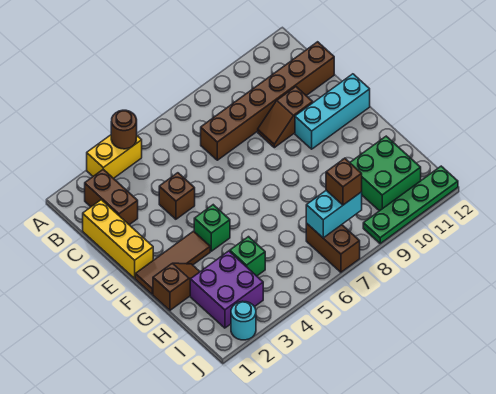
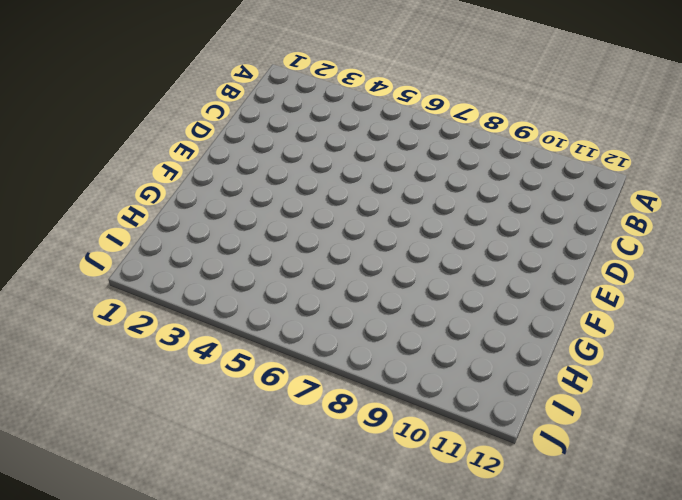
none -> yellow brick A3:A4 level 1
none -> brown brick B2:C2 level 1
none -> yellow brick C1:E1 level 1

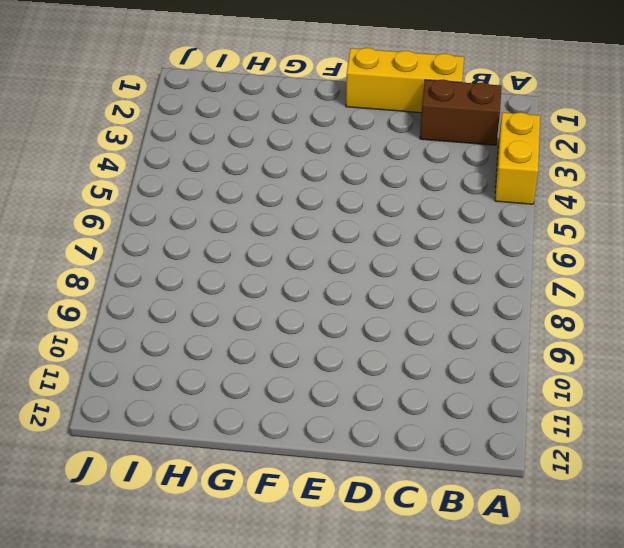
none -> brown brick C7:C12 level 1
none -> brown brick D4 level 1
none -> brown slope D9:D10 level 1 top 10

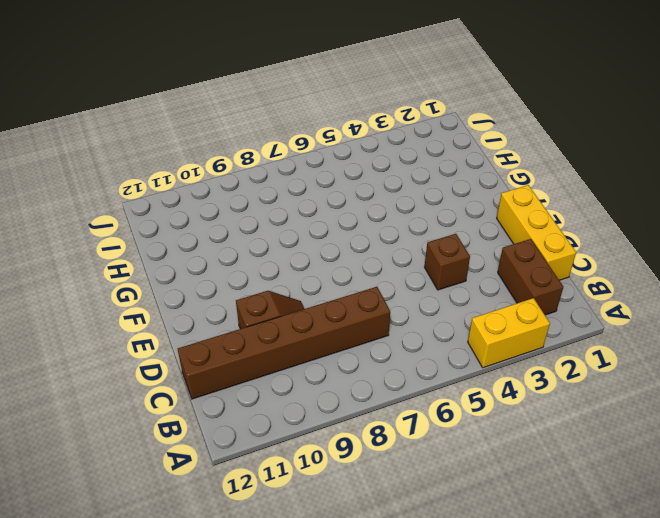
none -> cyan brick E10:E12 level 1
none -> brown tile F1:F3 level 1
none -> green brick F4 level 1

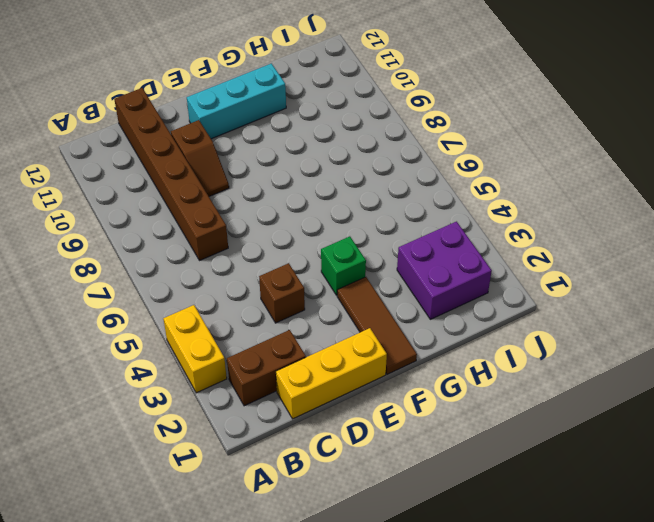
cyan brick E11:G11 level 1 -> cyan brick E10:E12 level 1
none -> brown slope G1:G2 level 1 top 1
none -> green brick H4 level 1
none -> green brick H10:I11 level 1

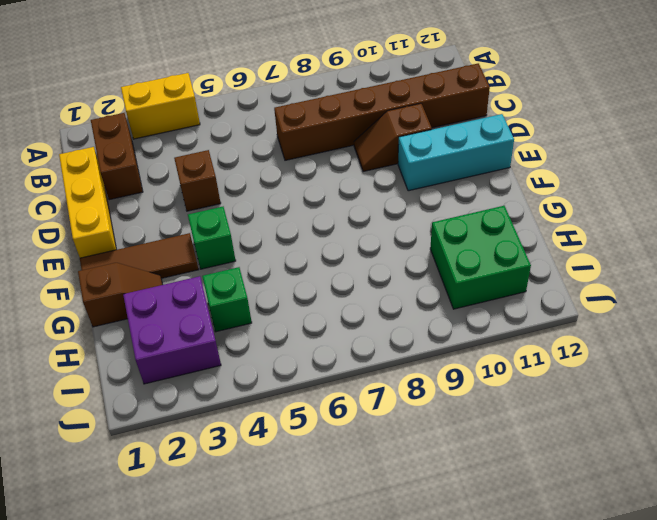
none -> brown brick I7:J7 level 1
none -> cyan round brick J2 level 1
none -> green plate J9:J12 level 1

